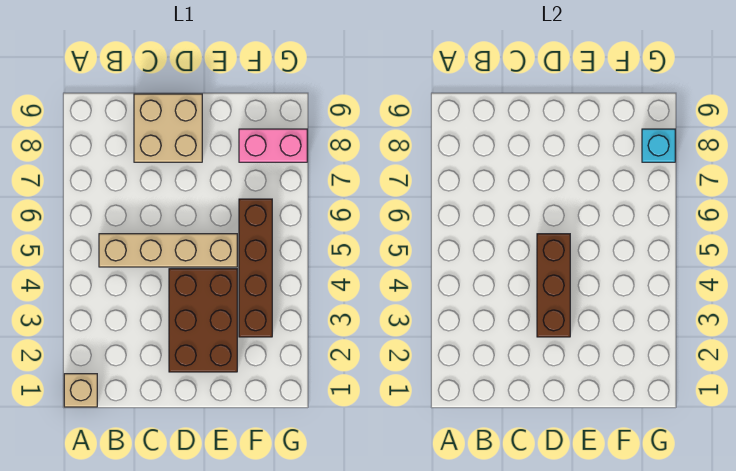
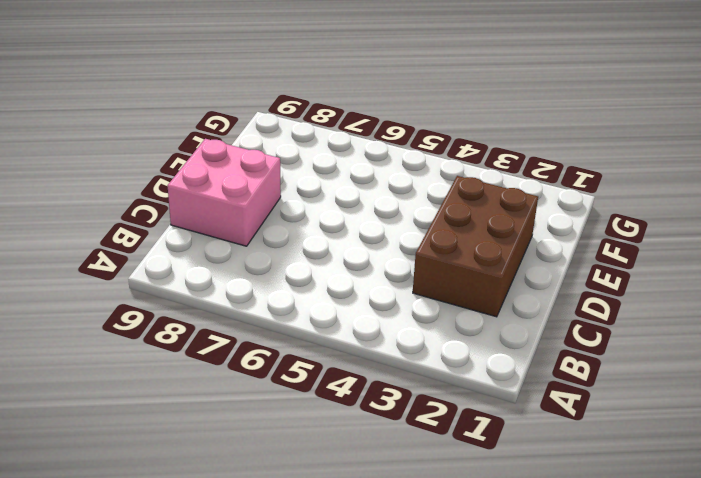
brown brick C2:E3 level 1 -> brown brick D2:E4 level 1
pink brick C8:D9 level 1 -> tan brick C8:D9 level 1
none -> tan brick A1 level 1
none -> tan brick B5:E5 level 1

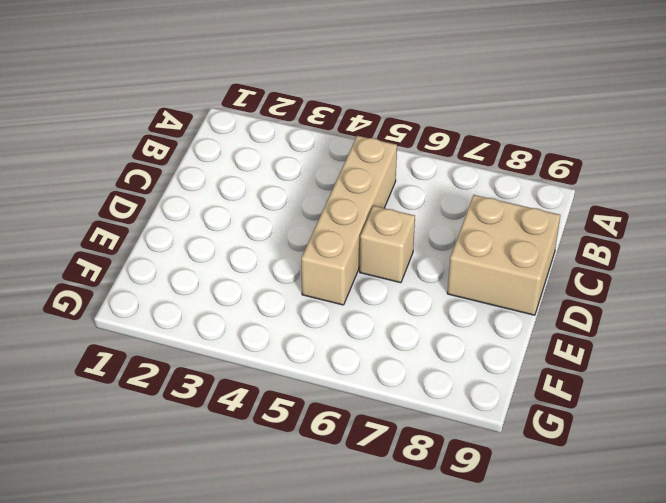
tan brick D6 level 1 -> tan brick A1 level 1
none -> brown brick D2:E4 level 1
none -> brown brick F3:F6 level 1

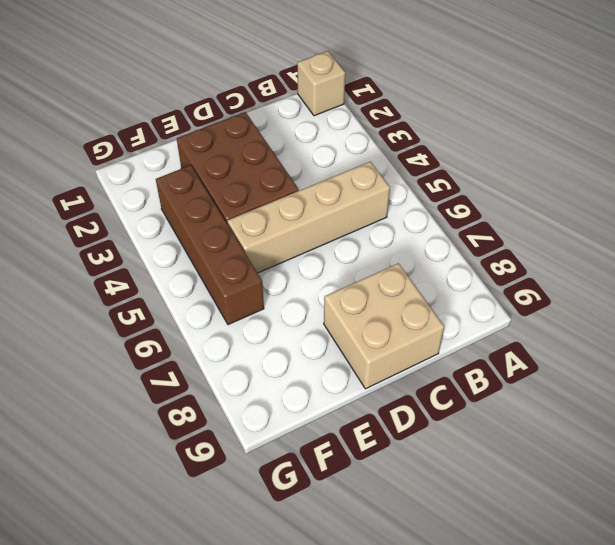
none -> pink brick F8:G8 level 1
none -> brown brick D3:D5 level 2

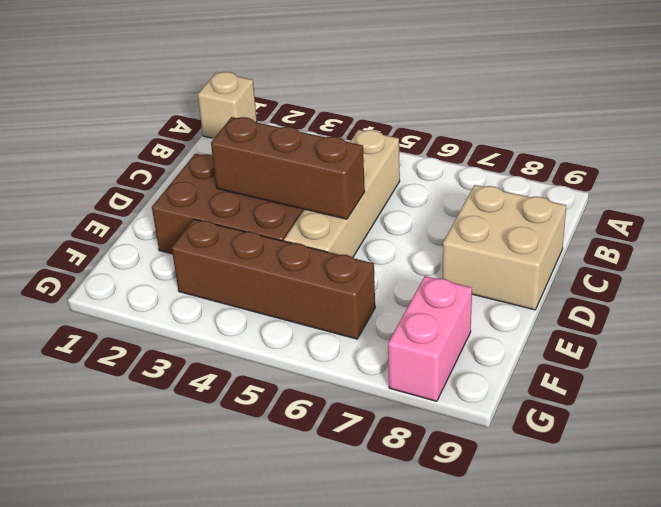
none -> cyan brick G8 level 2

